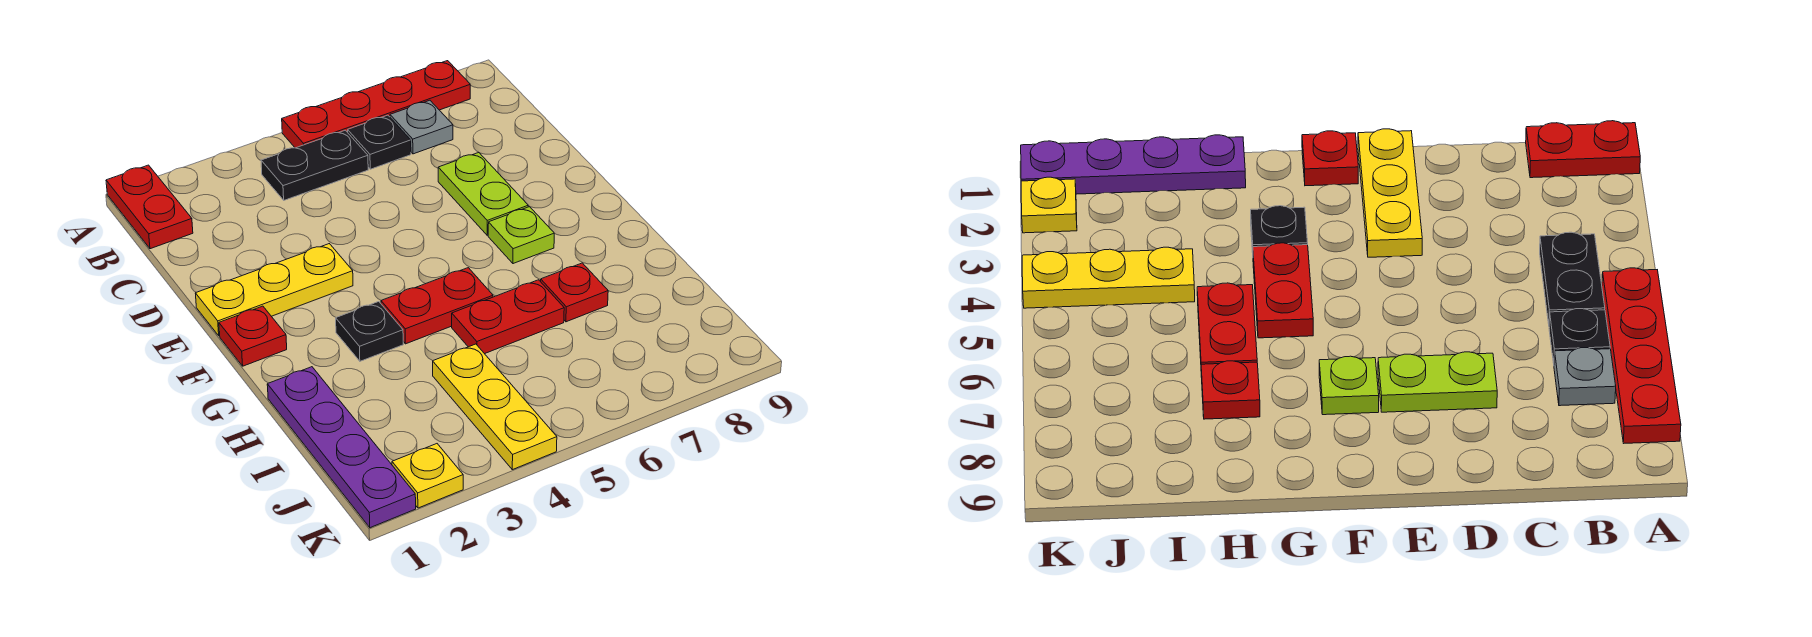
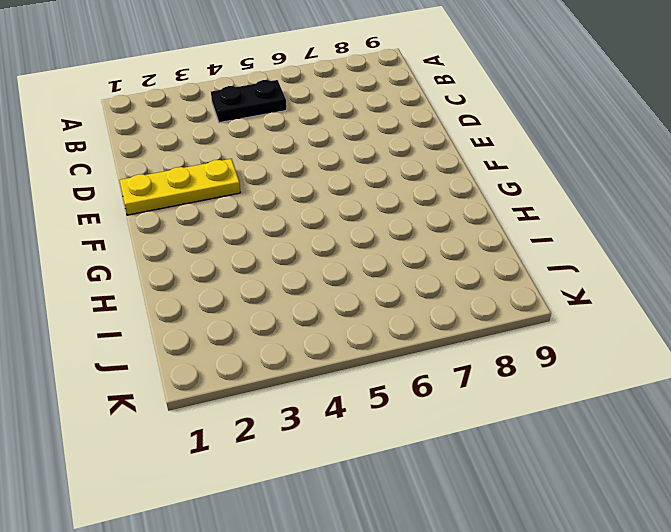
none -> red plate A1:B1 level 1
none -> red plate A5:A8 level 1
none -> black plate B6 level 1

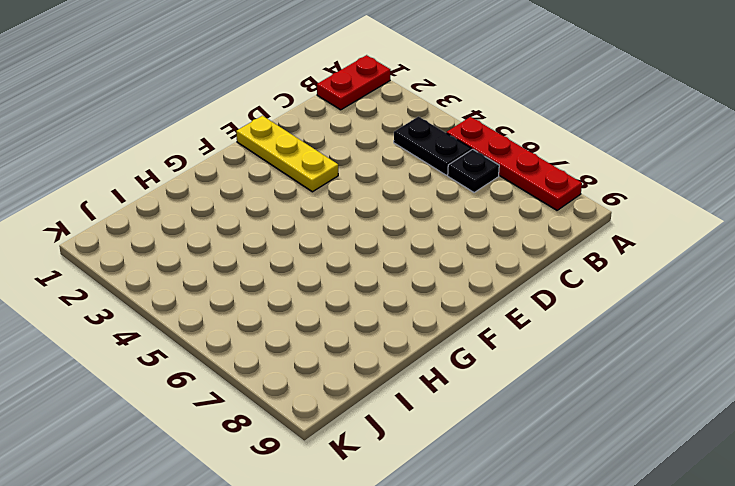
none -> grey plate B7 level 1
none -> lime plate D7:E7 level 1
none -> red plate F1 level 1

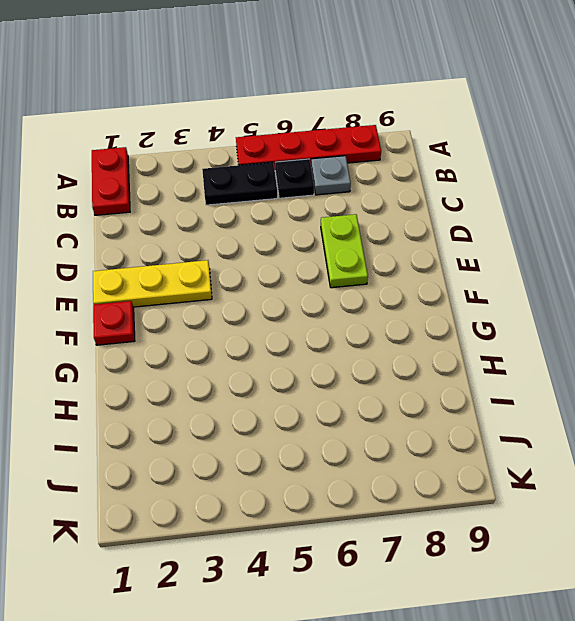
none -> lime plate F7 level 1
none -> black plate G3 level 1
none -> red plate G4:G5 level 1

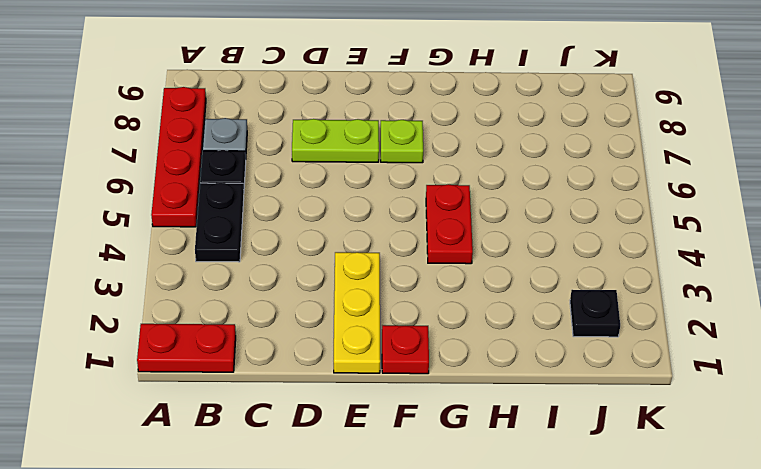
black plate J2 level 1 -> black plate G3 level 1
none -> purple plate H1:K1 level 1
none -> red plate H5:H6 level 1
none -> red plate H7 level 1

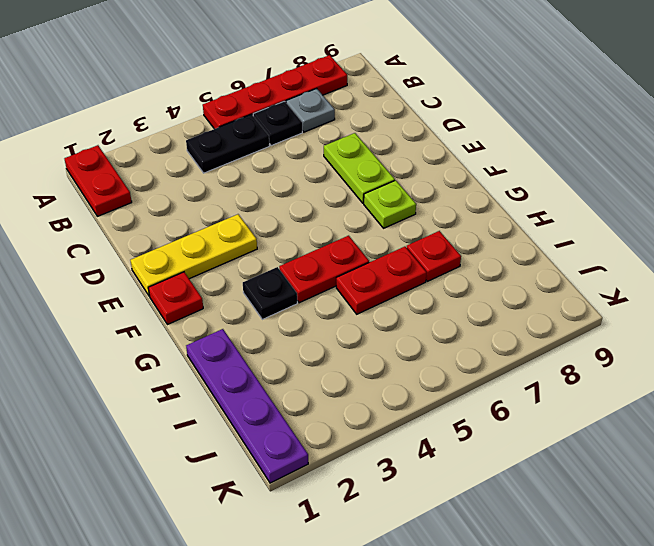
none -> yellow plate I4:K4 level 1
none -> yellow plate K2 level 1

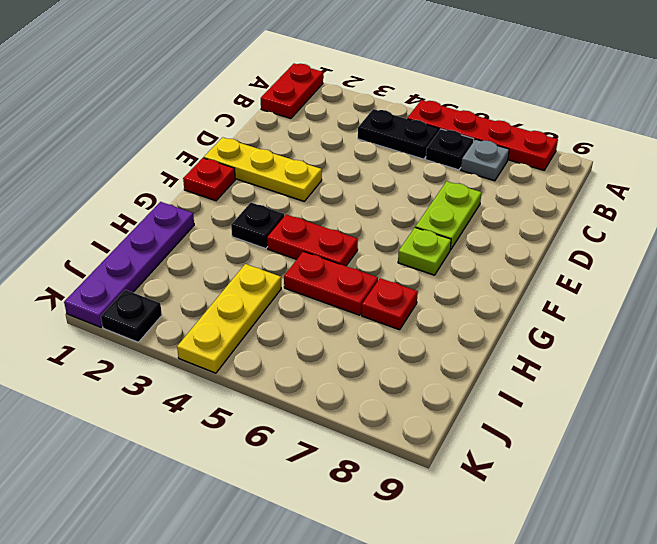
black plate K2 level 1 -> yellow plate K2 level 1

